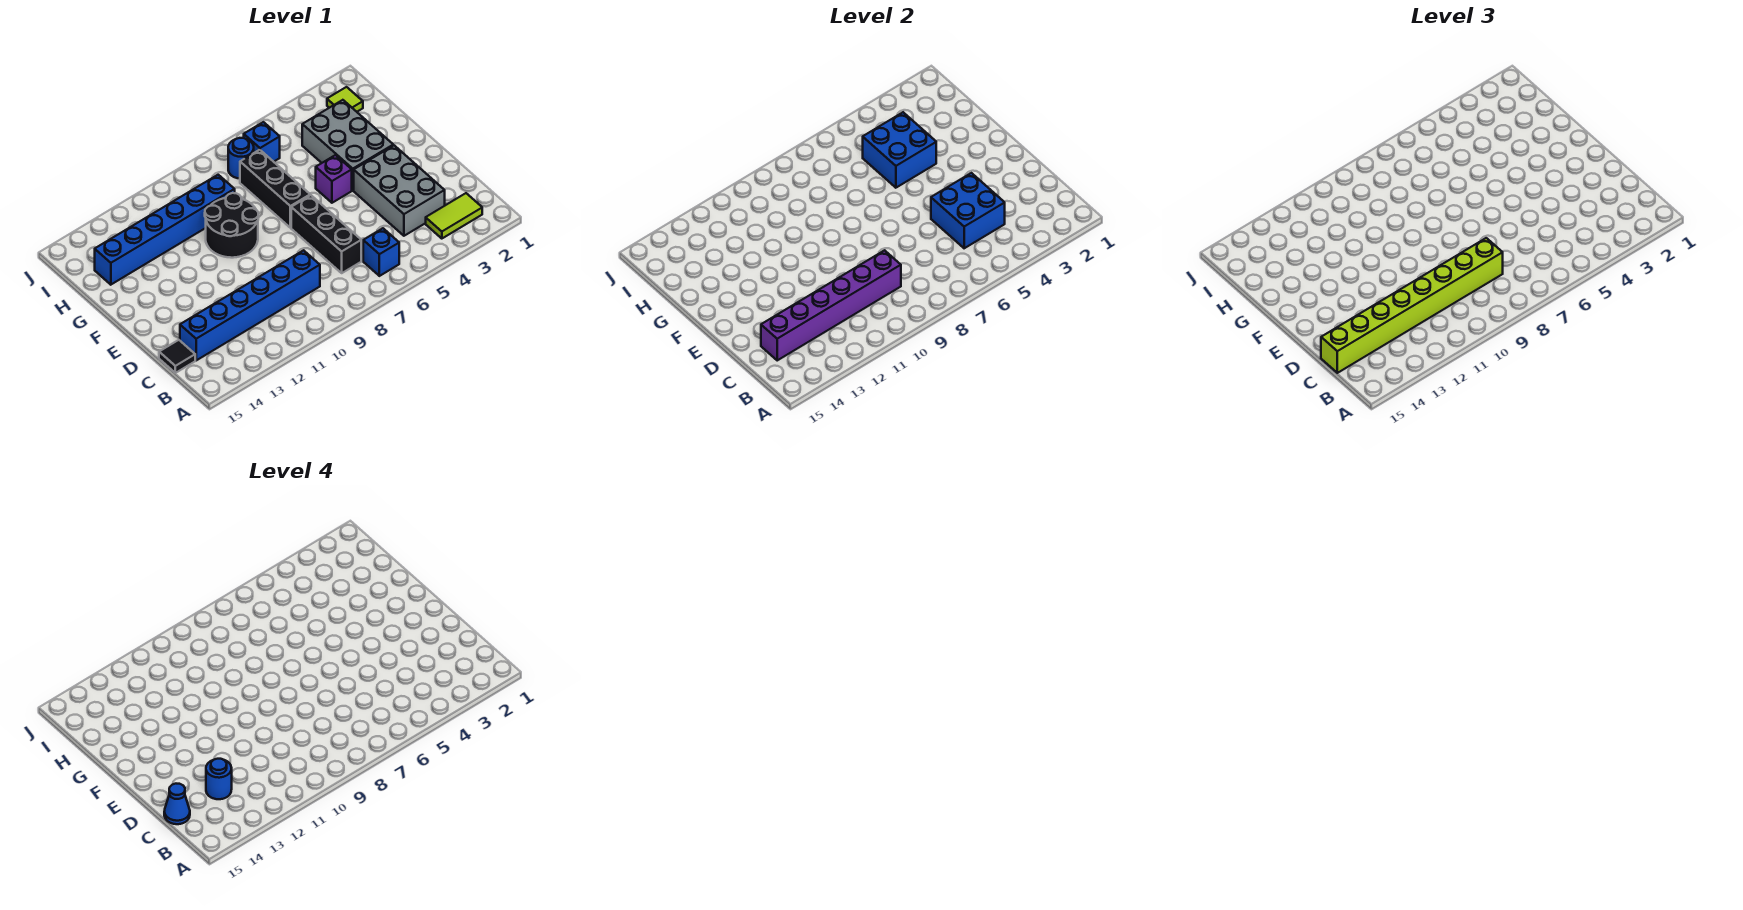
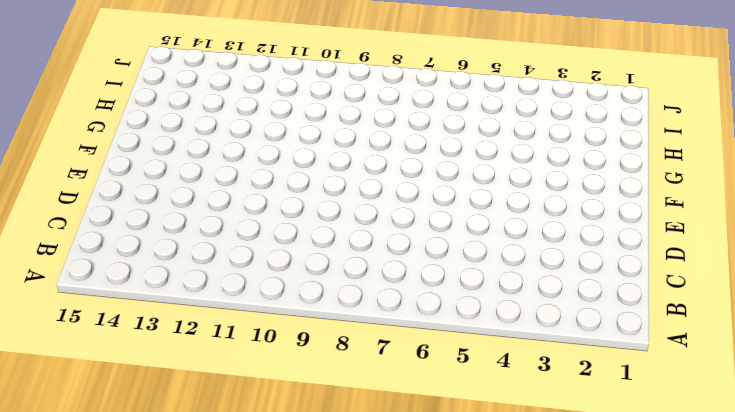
none -> lime tile B2:B3 level 1
none -> blue brick B6 level 1
none -> grey brick C3:E4 level 1

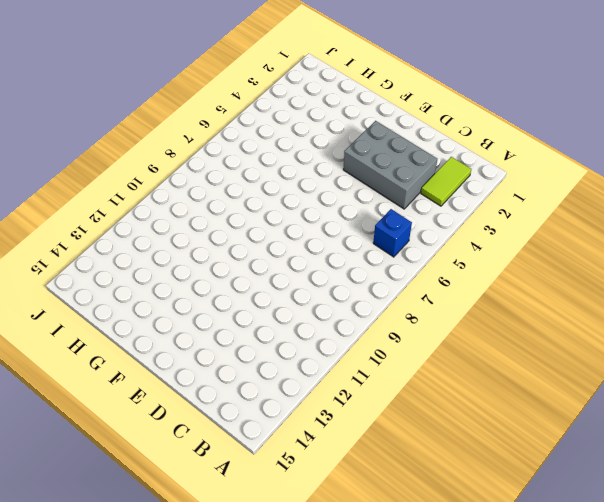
none -> black brick C7:E7 level 1
none -> blue brick C9:C14 level 1
none -> black tile C15 level 1

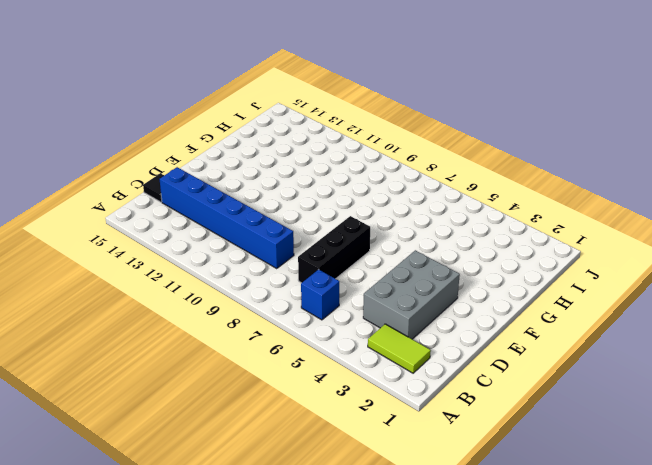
none -> grey brick F3:H4 level 1
none -> purple brick F5 level 1
none -> black brick F7:H7 level 1

